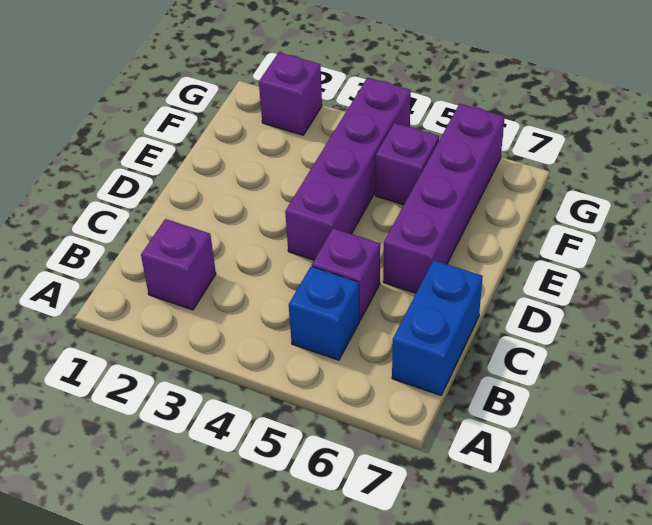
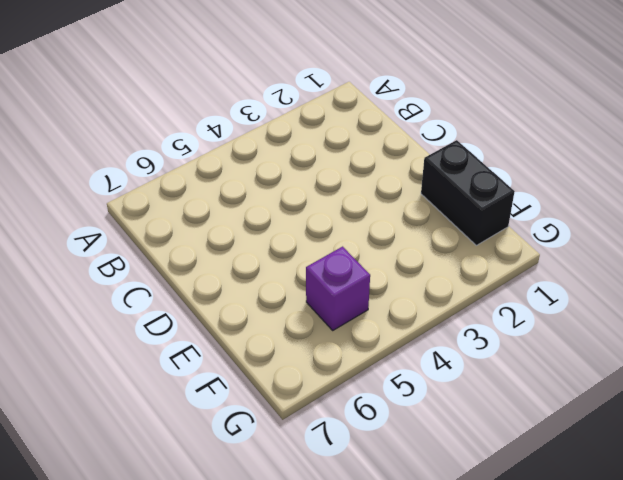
black brick E1:F1 level 1 -> none
none -> purple brick B2 level 1
none -> blue brick B5 level 1

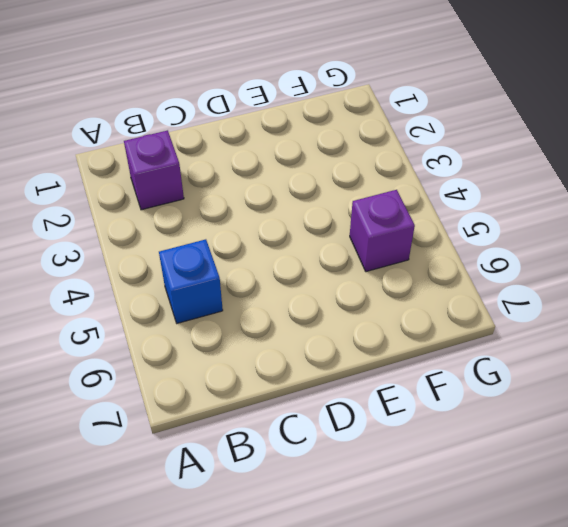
none -> blue brick B7:C7 level 1
none -> purple brick C5 level 1

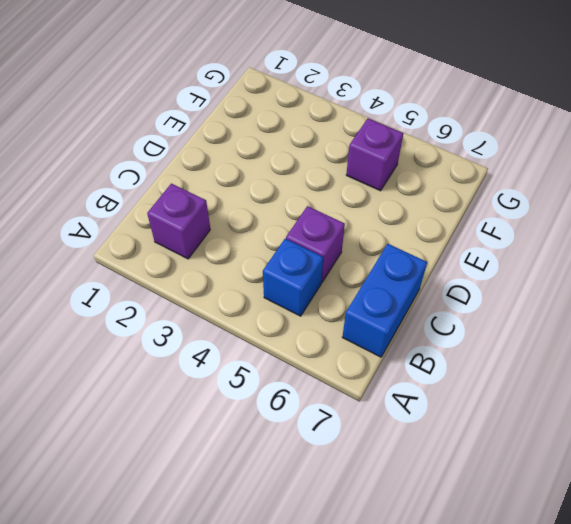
none -> purple brick D4:G4 level 1
none -> purple brick D6:G6 level 1

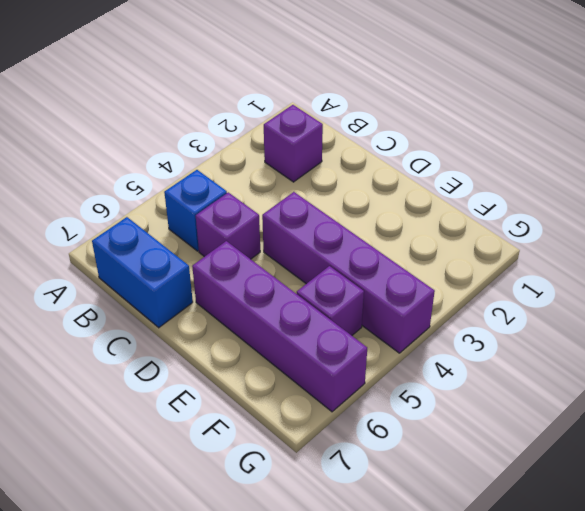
none -> purple brick G2 level 1

